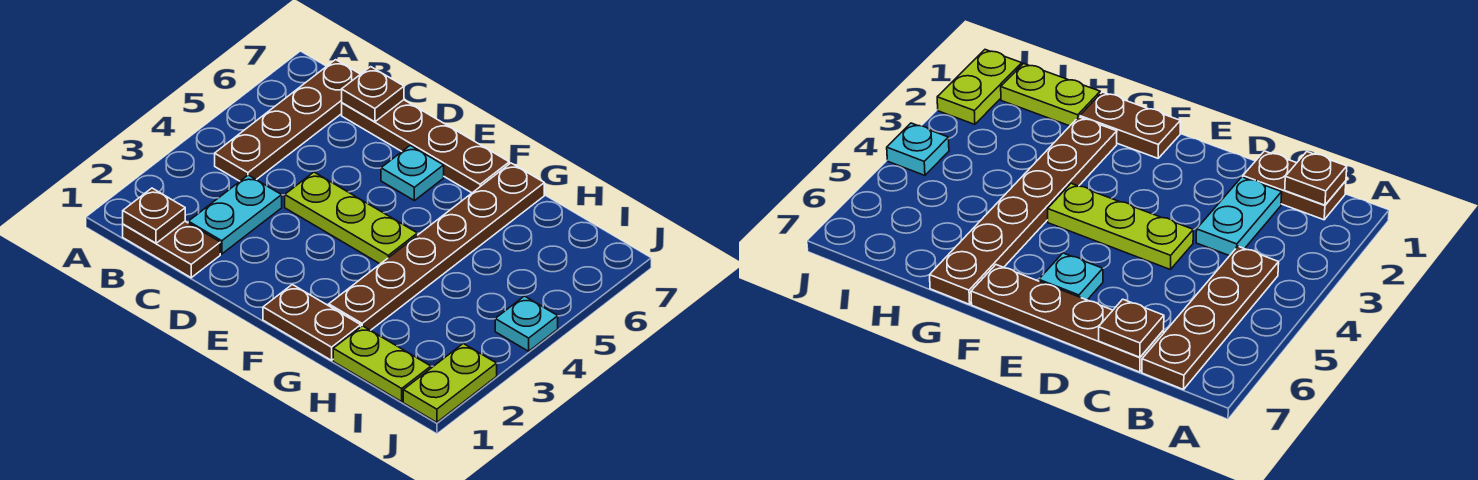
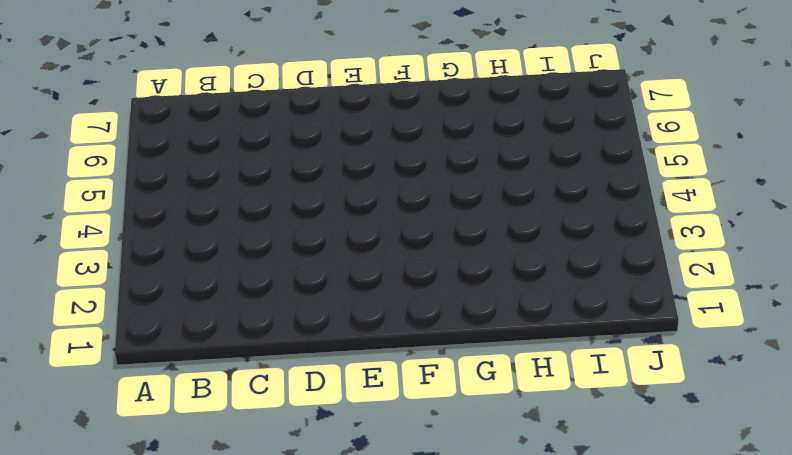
none -> brown plate B1:C1 level 1
none -> brown plate B4:B7 level 1
none -> cyan plate C2:C3 level 1

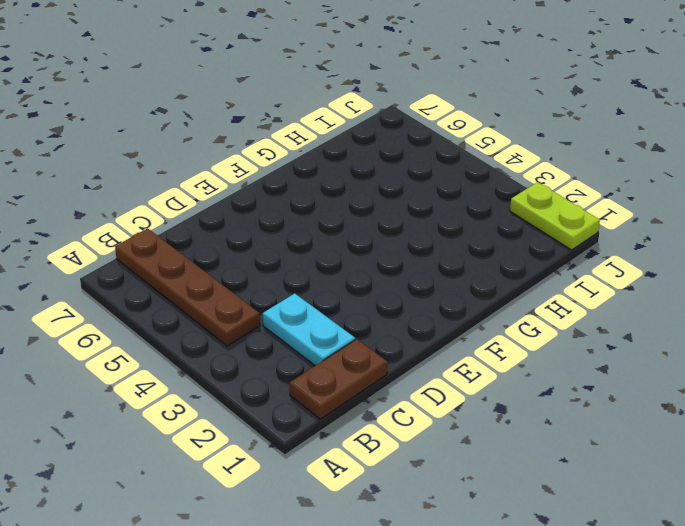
none -> brown plate C7:F7 level 1
none -> lime plate D4:F4 level 1
none -> cyan plate E6 level 1

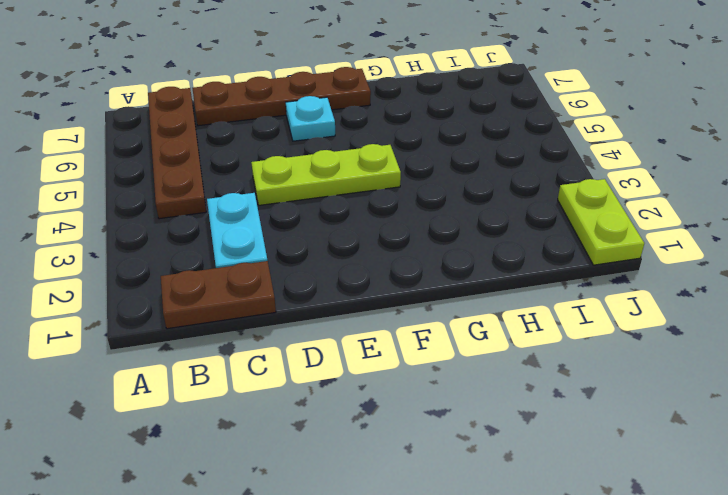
none -> brown plate F1:G1 level 1
none -> brown plate G2:G7 level 1
none -> lime plate H1:I1 level 1

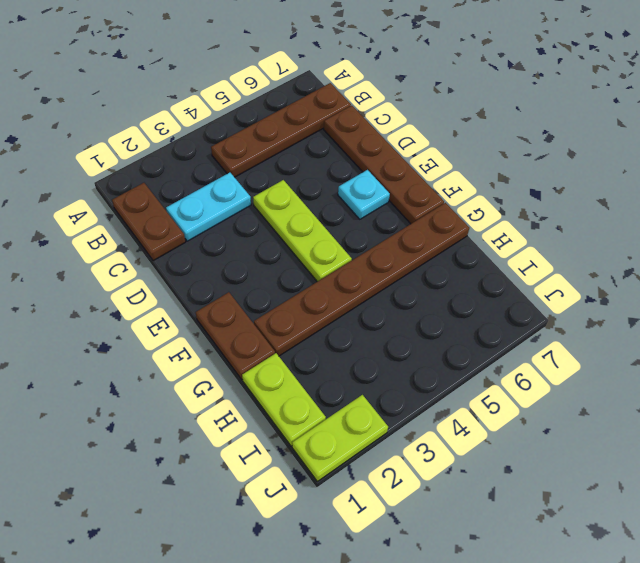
none -> cyan plate J4 level 1
none -> brown plate B1 level 2
none -> brown plate C7 level 2

